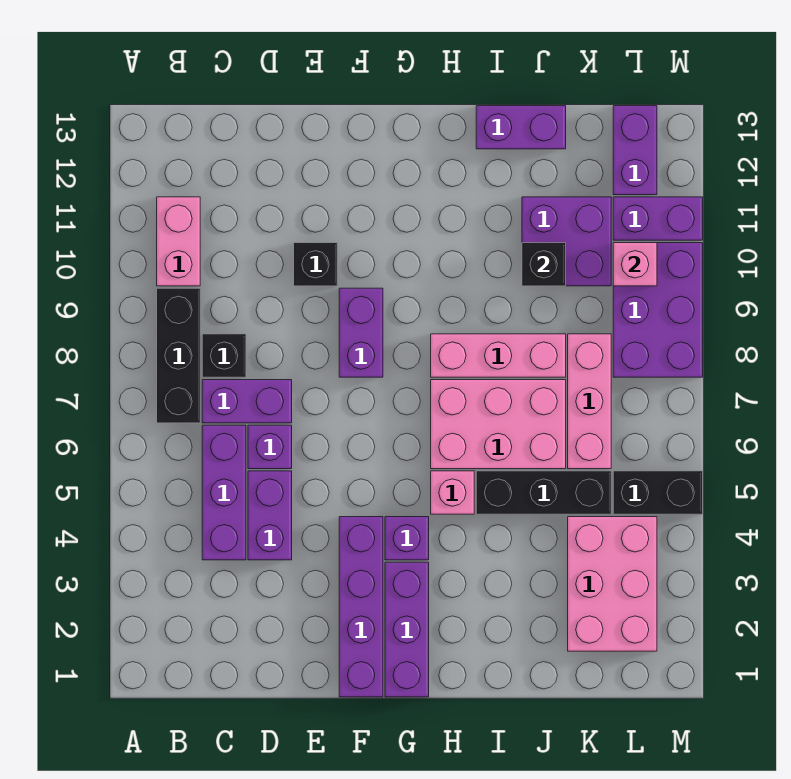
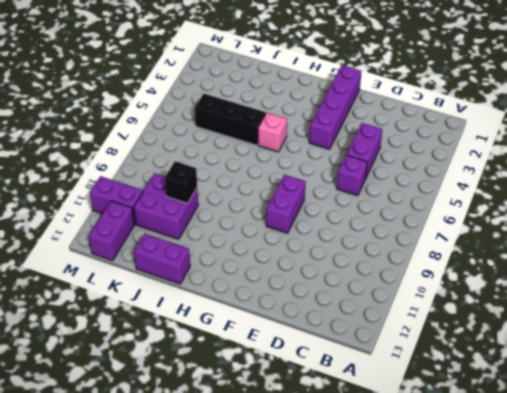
none -> black brick B7:B9 level 1
none -> pink brick B10:B11 level 1
none -> purple brick C4:C6 level 1

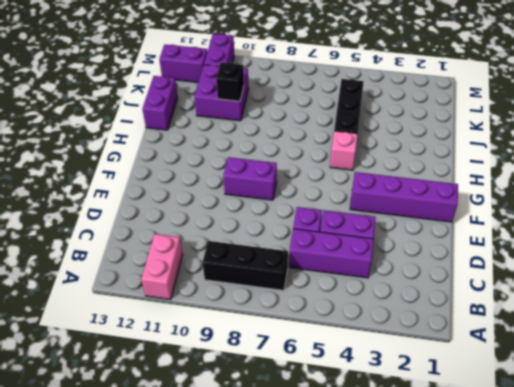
pink brick A11:B11 level 1 -> pink brick B10:B11 level 1
none -> purple brick C7:D7 level 1
none -> black brick C8 level 1
none -> black brick E10 level 1

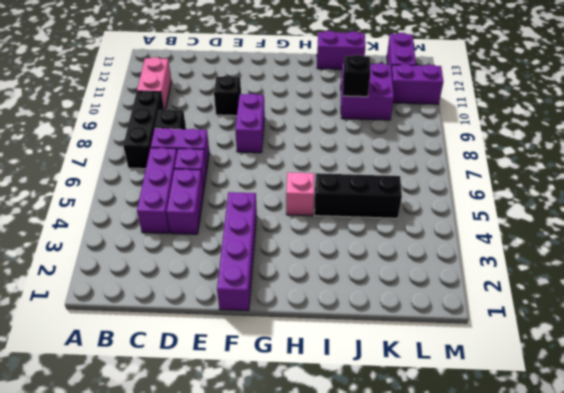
none -> purple brick G1:G3 level 1
none -> purple brick G4 level 1
none -> pink brick H6:J7 level 1

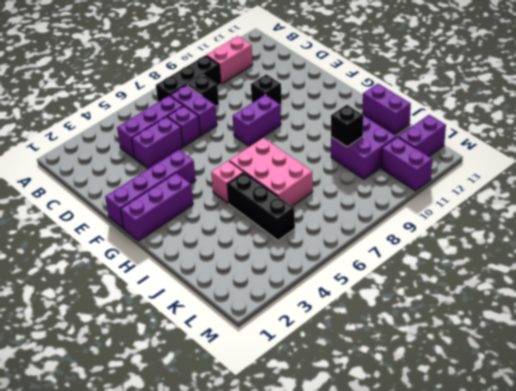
none -> purple brick G4 level 1
none -> pink brick H8:J8 level 1
none -> pink brick K2:L4 level 1

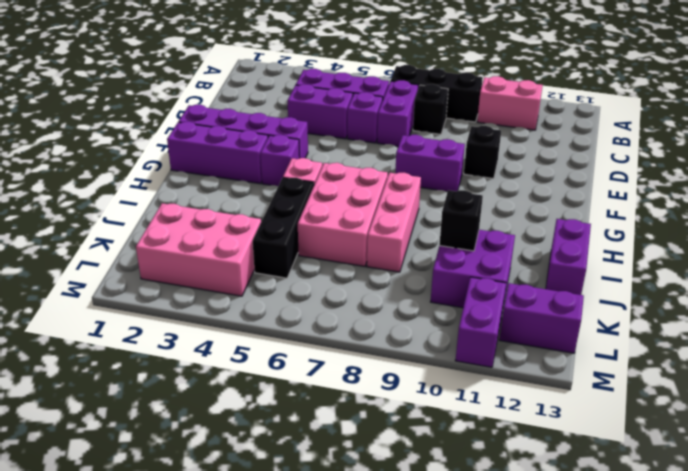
none -> pink brick K6:K8 level 1
none -> black brick L5:M5 level 1
none -> purple brick L8:M10 level 1

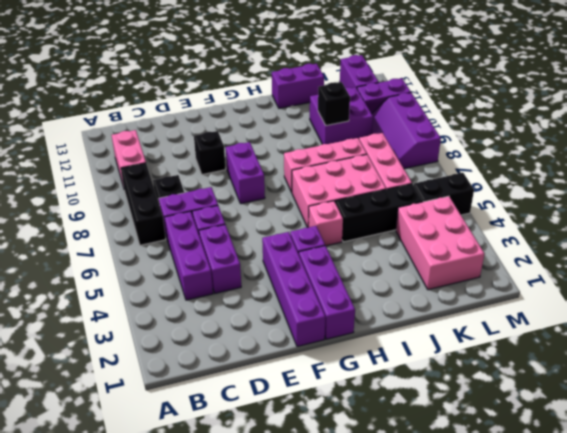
purple slope L8:M10 level 1 top M -> purple brick L8:M10 level 1
none -> pink brick L10 level 2

